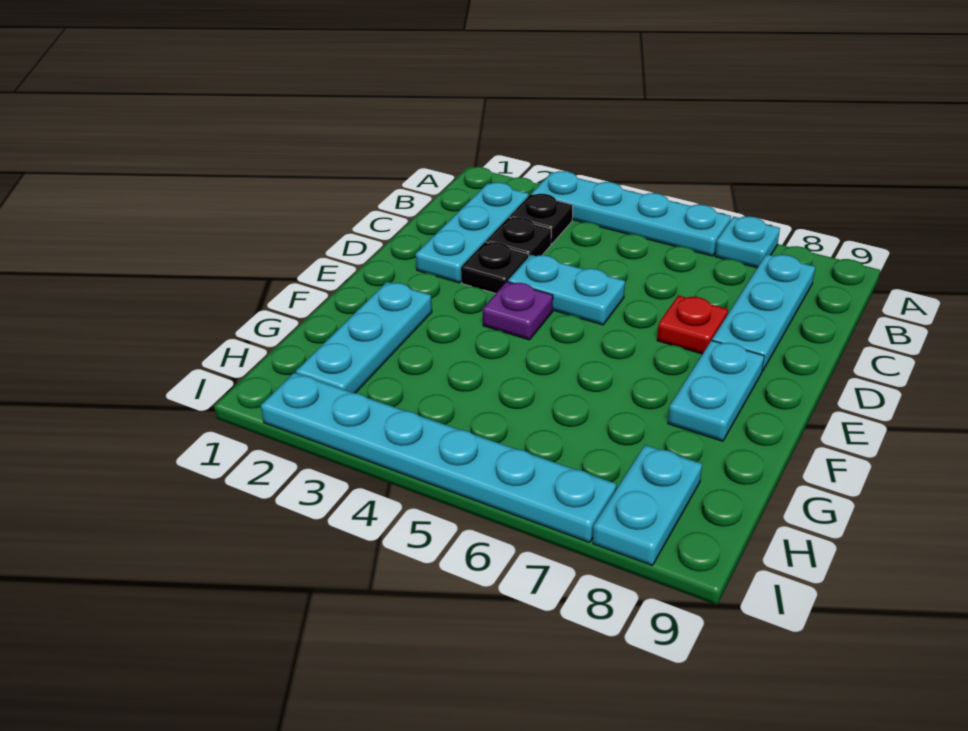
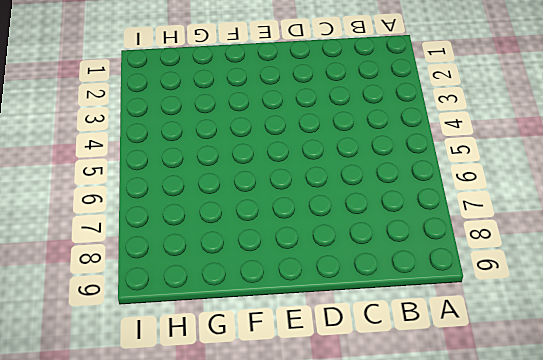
none -> cyan plate A3:A6 level 1
none -> cyan plate A7 level 1
none -> cyan plate B2:D2 level 1

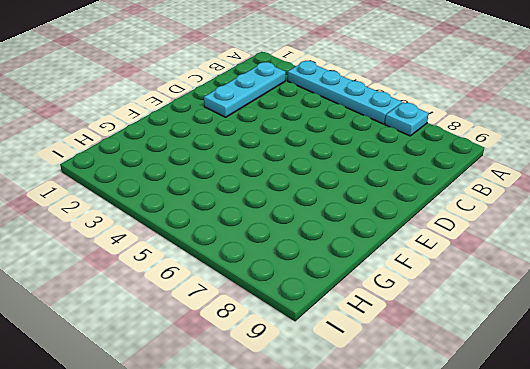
none -> black plate B3 level 1
none -> cyan plate B8:D8 level 1
none -> black plate C3 level 1

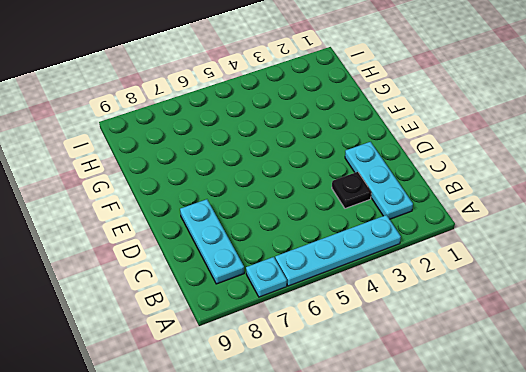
none -> black plate B3 level 1
none -> black plate D3 level 1
none -> cyan plate D4:D5 level 1

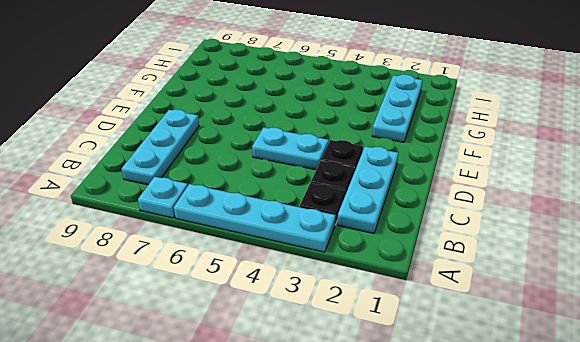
none -> red plate D7 level 1
none -> purple plate E4 level 1
none -> cyan plate E8:F8 level 1

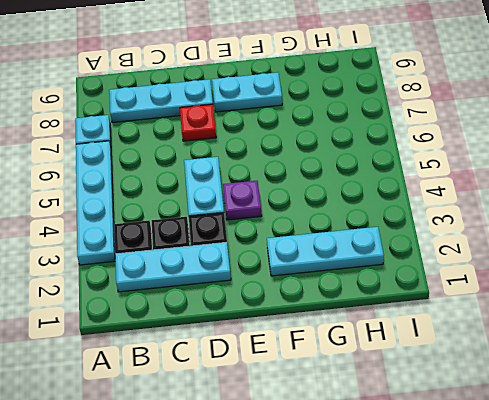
none -> cyan plate H8:I8 level 1
none -> cyan plate I2:I7 level 1

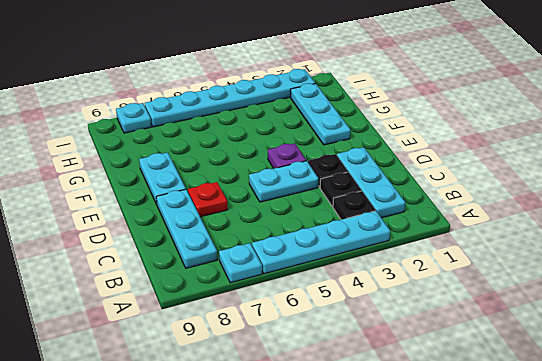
cyan plate I8 level 1 -> cyan plate H8:I8 level 1

